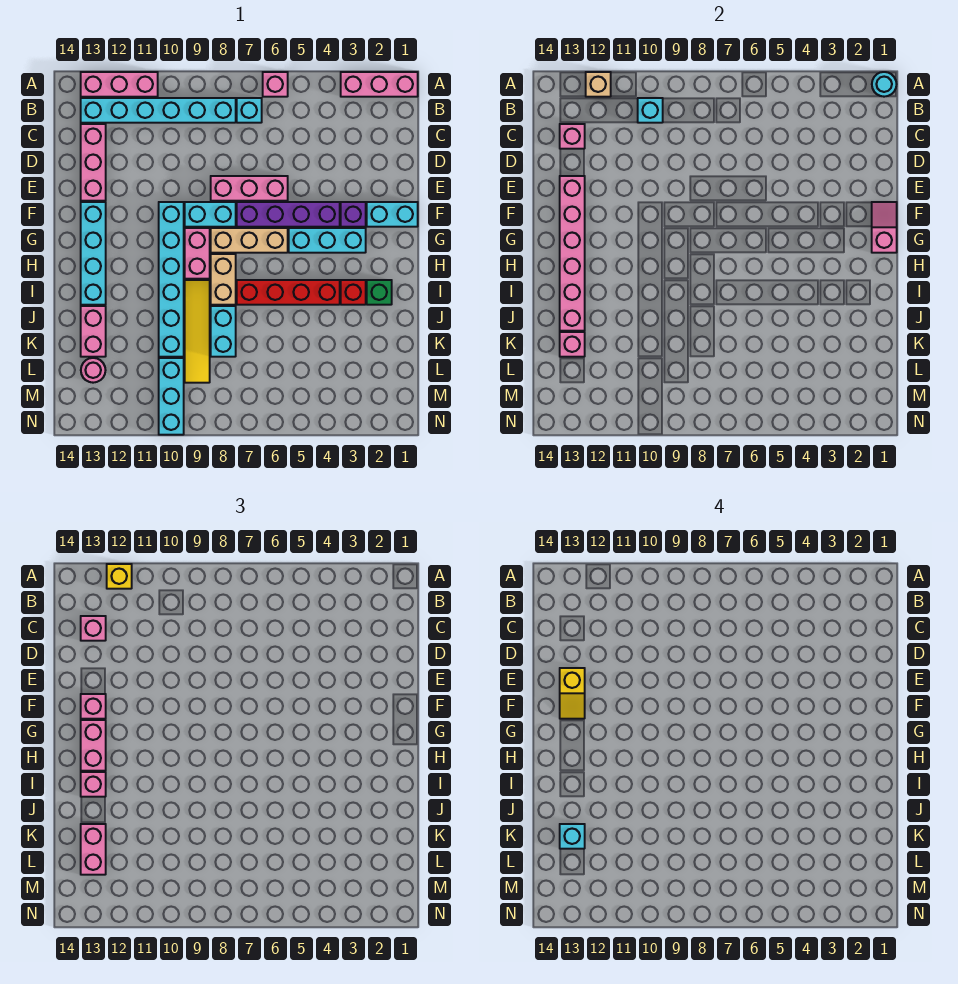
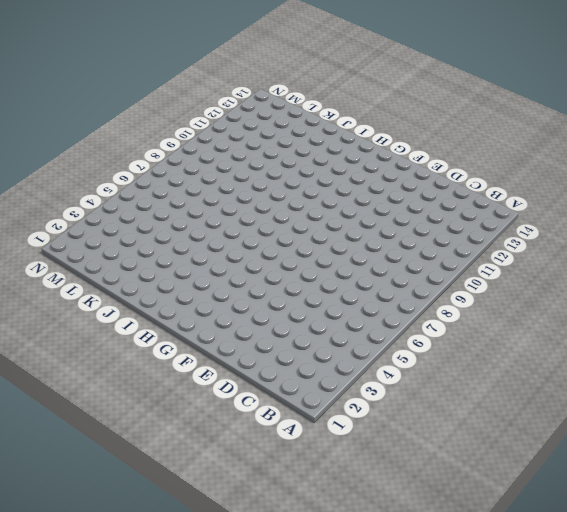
none -> pink brick A1:A3 level 1
none -> pink brick A6 level 1
none -> pink brick A11:A13 level 1
none -> cyan brick B7 level 1

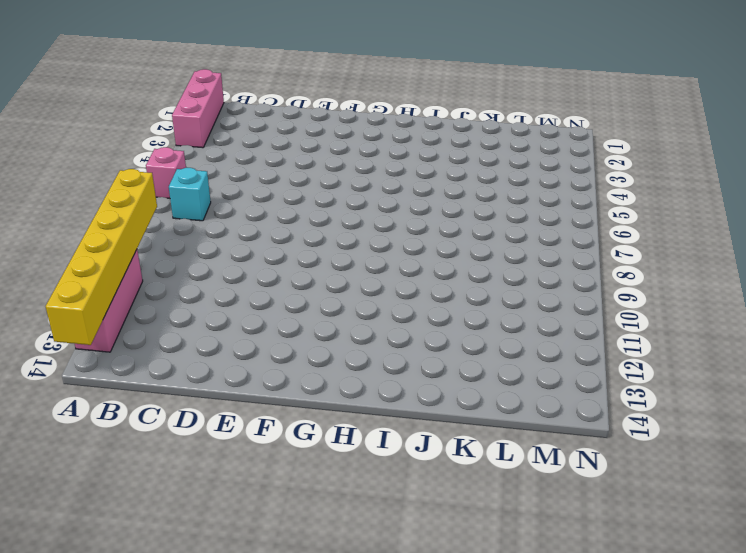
yellow brick A9:A14 level 2 -> tan brick A12 level 2
none -> cyan brick B8:B13 level 1
none -> pink brick C13:E13 level 1
none -> pink brick E6:E8 level 1
none -> cyan brick F1:F2 level 1

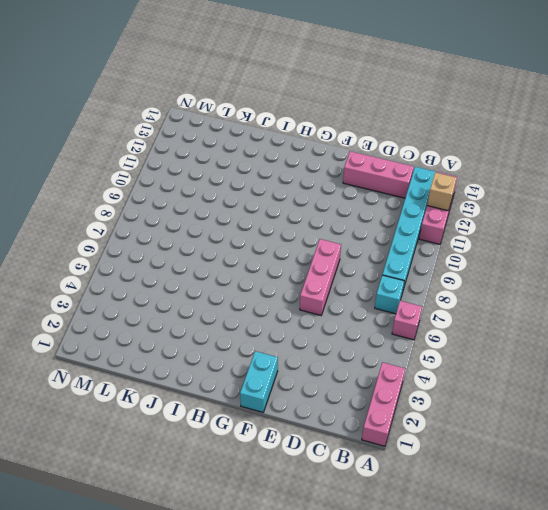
none -> purple brick F3 level 1
none -> purple brick F4:F7 level 1
none -> cyan brick F8:F9 level 1
none -> cyan brick F10:K10 level 1

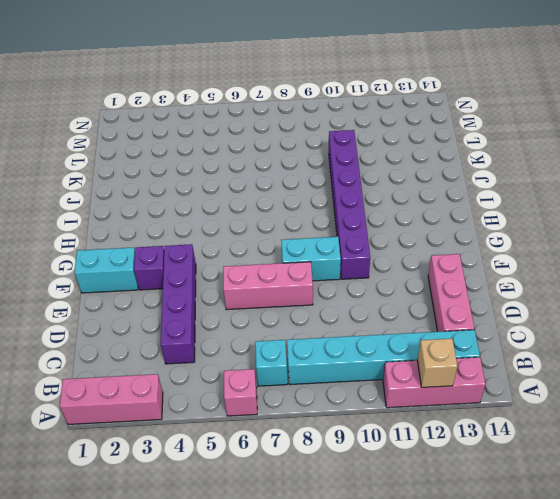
purple brick C4:F4 level 1 -> purple brick F4:F7 level 1
purple brick F10:K10 level 1 -> cyan brick F10:K10 level 1
none -> cyan brick F13:I13 level 1
none -> cyan brick G3:G5 level 1
none -> tan brick G6:G8 level 1
none -> pink brick G9:H9 level 1

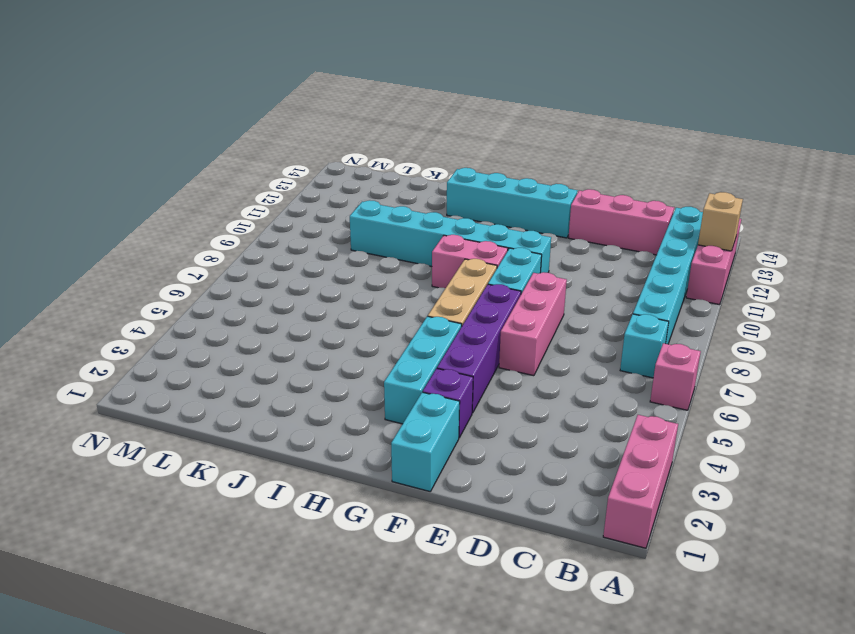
none -> tan brick H8:I8 level 1
none -> green brick I2 level 1
none -> red brick I3 level 1
none -> red brick I4:I7 level 1

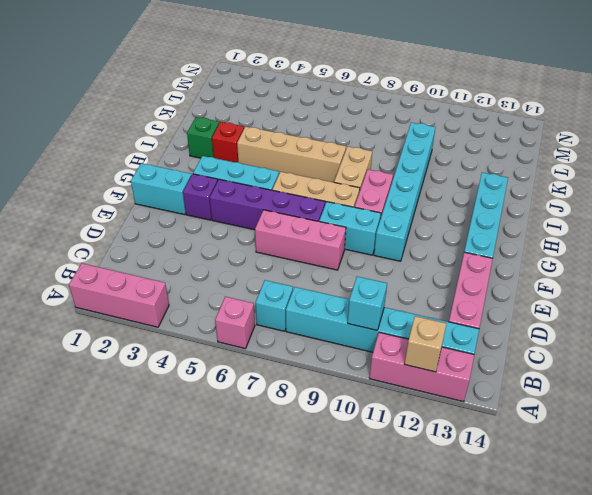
tan brick I4:I7 level 1 -> red brick I4:I7 level 1
none -> yellow tile I9:L9 level 1
none -> cyan brick J8:K8 level 1
none -> pink brick J13:K13 level 1
none -> cyan brick L10:N10 level 1

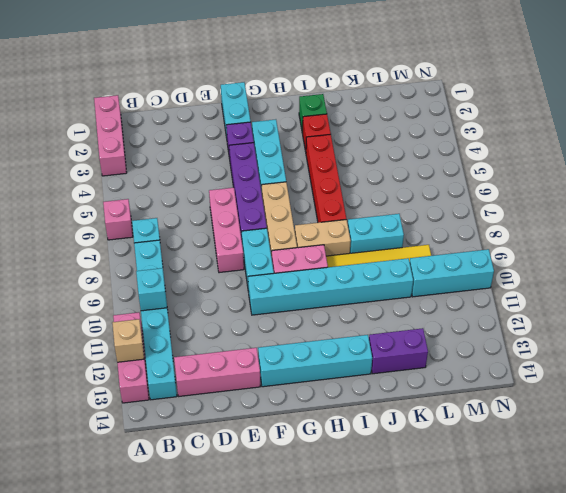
purple brick J13:K13 level 1 -> pink brick J13:K13 level 1
none -> pink round brick L13 level 1
none -> cyan round brick A1 level 2
none -> pink brick C13 level 2
none -> pink brick E13:J13 level 2

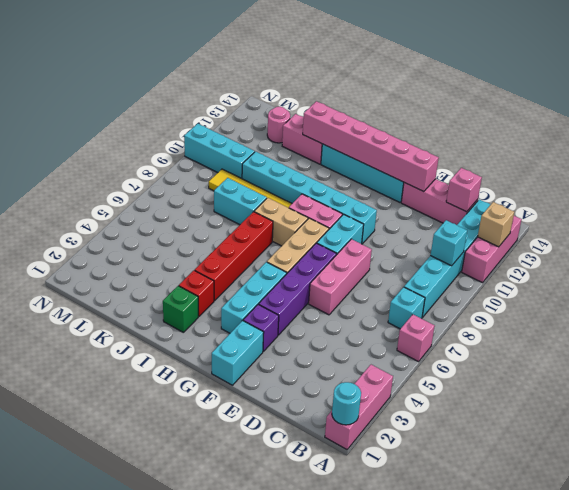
none -> pink slope F1:G1 level 2 top G
none -> pink brick K13 level 2
none -> yellow brick A12 level 3
none -> pink brick C13 level 3

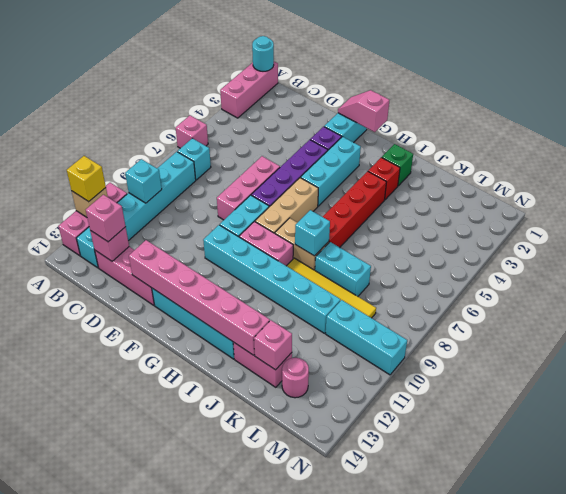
cyan brick I8 level 2 -> cyan brick K13 level 4
none -> pink brick F13 level 3
none -> pink brick G13:H13 level 3
none -> pink brick I13 level 3
none -> pink brick K13:L13 level 3

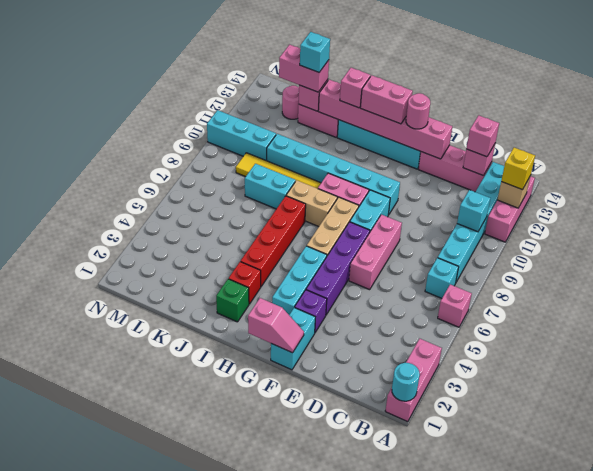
pink round brick F13 level 3 -> pink brick F13 level 3
none -> yellow slope E13:F13 level 4 top E

